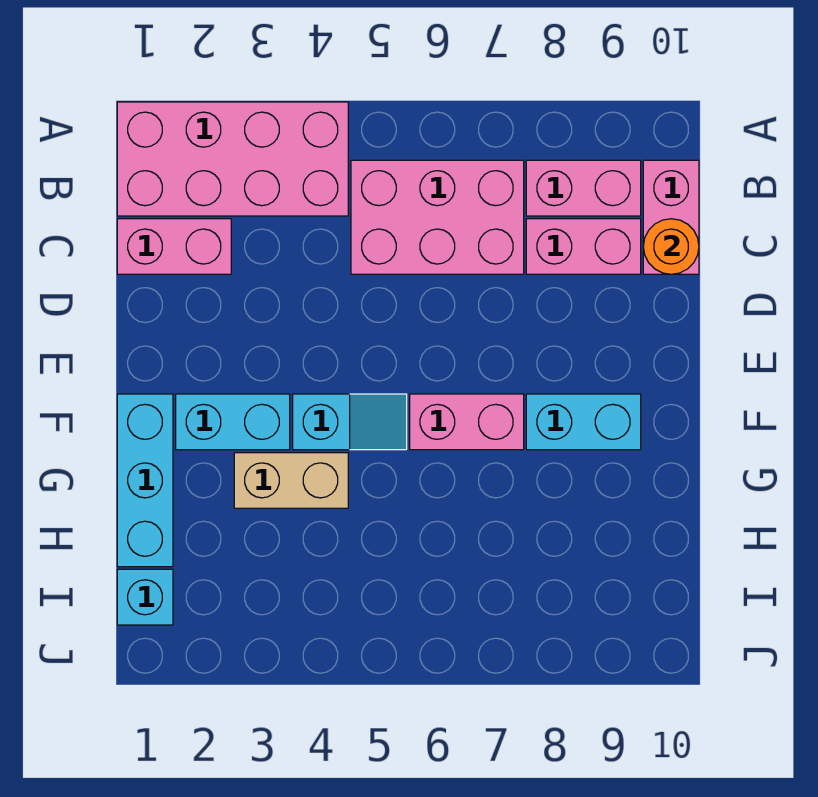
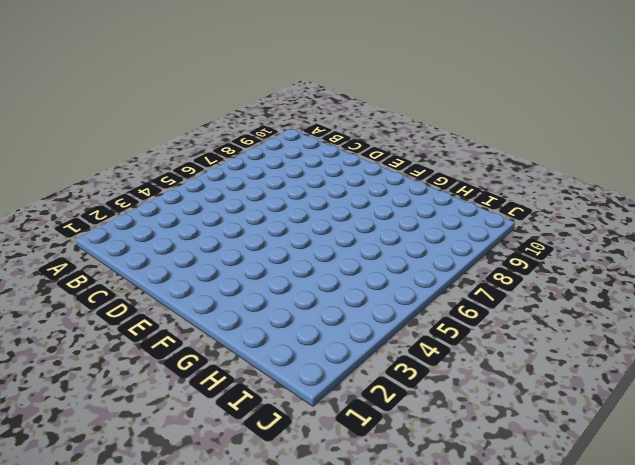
none -> pink brick A1:B4 level 1
none -> pink brick B5:C7 level 1
none -> pink brick B8:B9 level 1

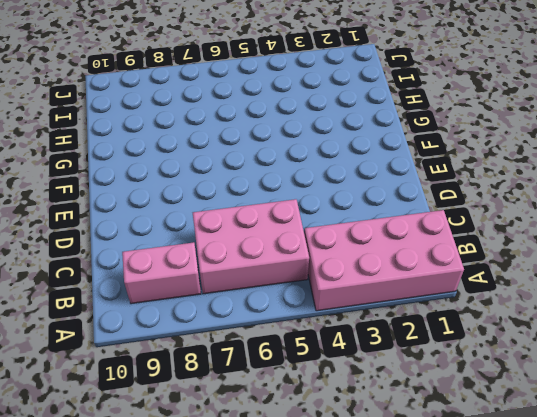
none -> pink brick B10:C10 level 1
none -> pink brick C1:C2 level 1
none -> pink brick C8:C9 level 1

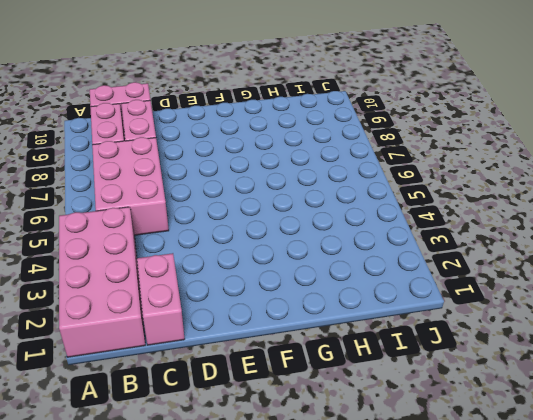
none -> cyan brick F1:H1 level 1
none -> cyan brick F2:F3 level 1
none -> cyan slope F4:F5 level 1 top 4

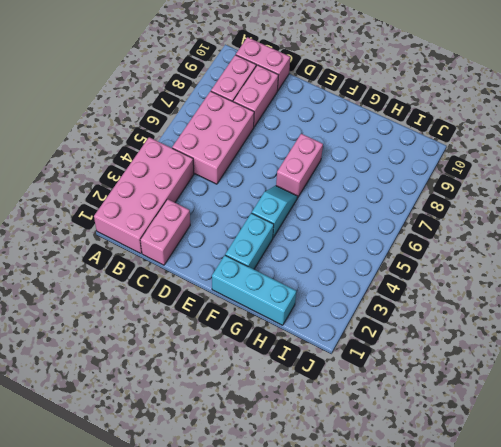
none -> cyan brick F8:F9 level 1
none -> tan brick G3:G4 level 1
none -> cyan brick I1 level 1

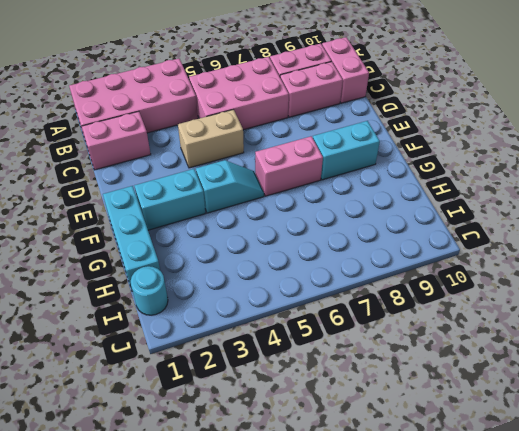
tan brick D4:D5 level 1 -> tan brick G3:G4 level 1
cyan round brick I1 level 1 -> cyan brick I1 level 1
none -> orange round brick C10 level 2

